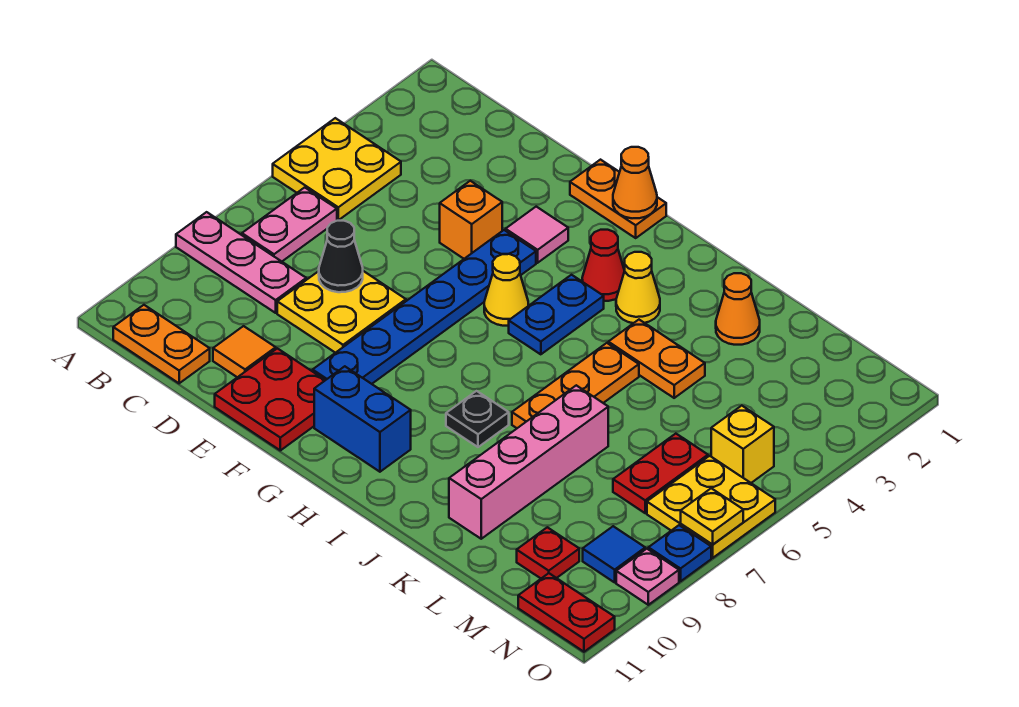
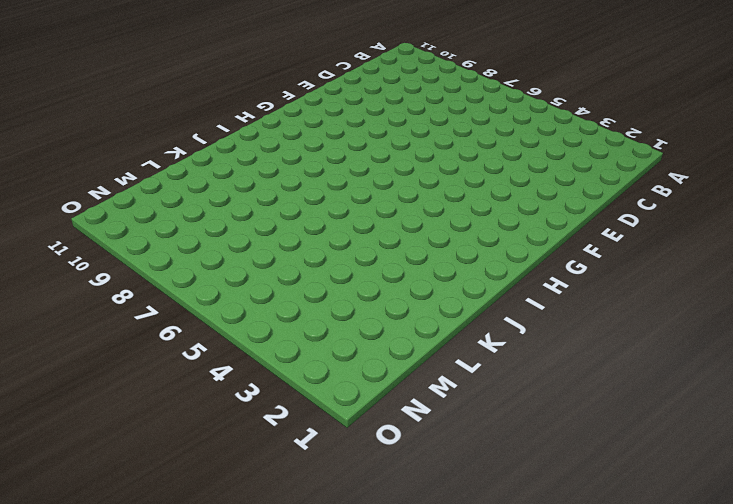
none -> yellow plate A4:B5 level 1
none -> pink plate A8:C8 level 1
none -> pink plate B6:B7 level 1
none -> orange plate B11:C11 level 1

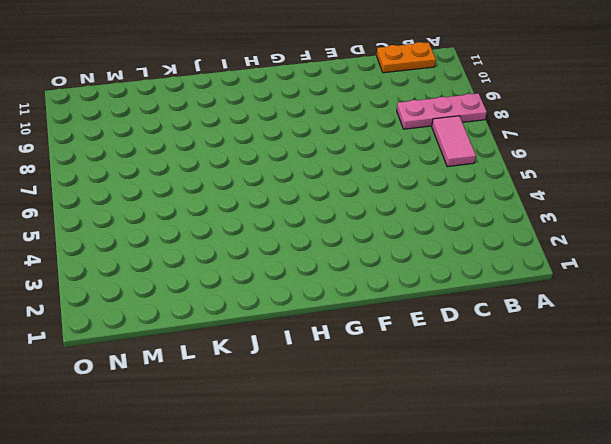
pink tile B6:B7 level 1 -> pink plate B6:B7 level 1
none -> yellow plate A4:B5 level 1
none -> yellow plate D7:E8 level 1
none -> orange tile D10 level 1
none -> orange brick E4 level 1

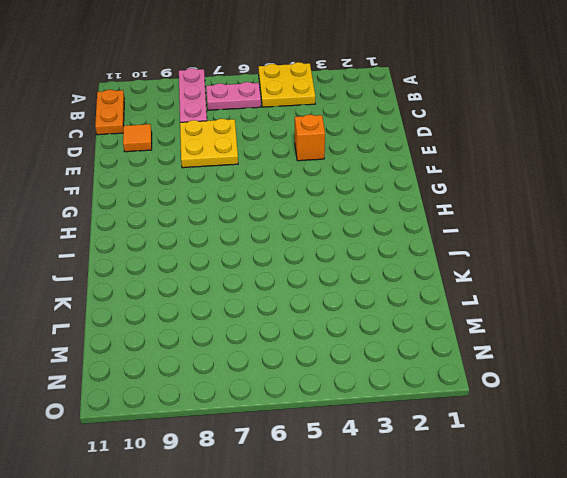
none -> red plate E10:F11 level 1
none -> orange plate F1:G1 level 1
none -> pink tile F3 level 1
none -> blue plate F4:F9 level 1

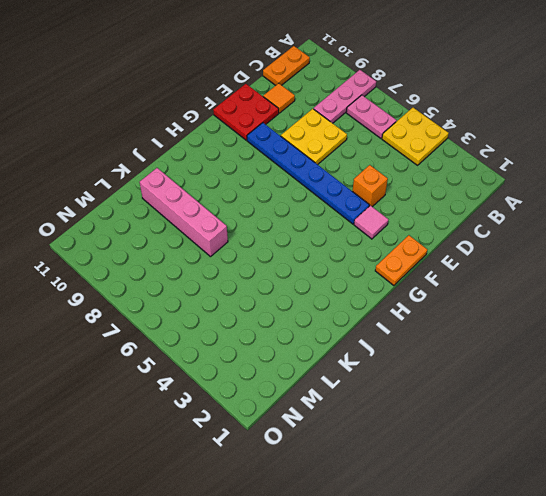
none -> yellow cone G5 level 1
none -> blue brick G10:H10 level 1
none -> red cone H3 level 1
none -> blue plate H4:H5 level 1

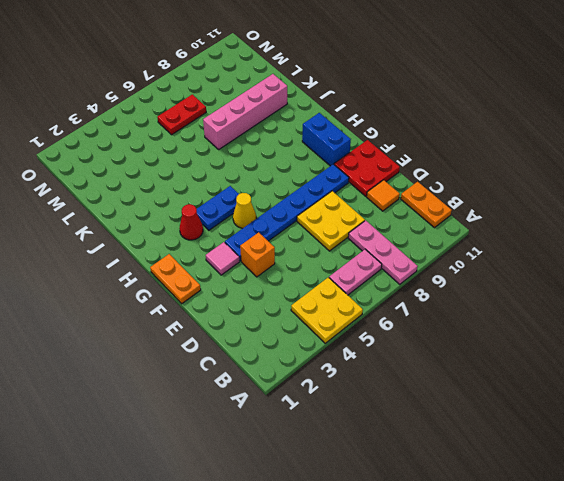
none -> yellow cone I3 level 1
none -> black plate I8 level 1
none -> orange plate J4:K4 level 1
none -> orange plate J5:J7 level 1

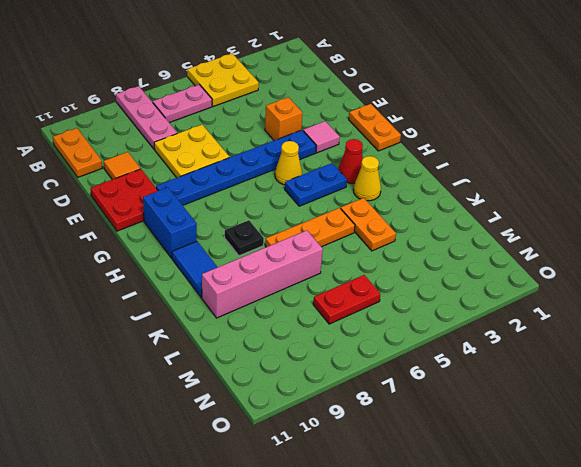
blue tile I10:J10 level 1 -> none
none -> orange cone K2 level 1
none -> red plate M10 level 1
none -> yellow brick N5 level 1
none -> yellow plate N6:O7 level 1

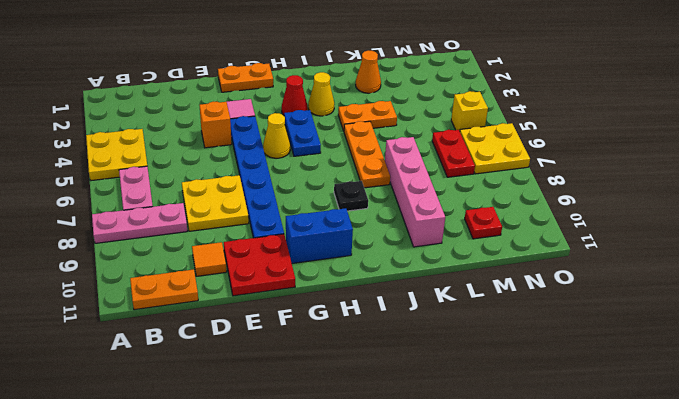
none -> blue tile N9 level 1
none -> red plate N11:O11 level 1
none -> blue plate O8 level 1
none -> pink plate O9 level 1

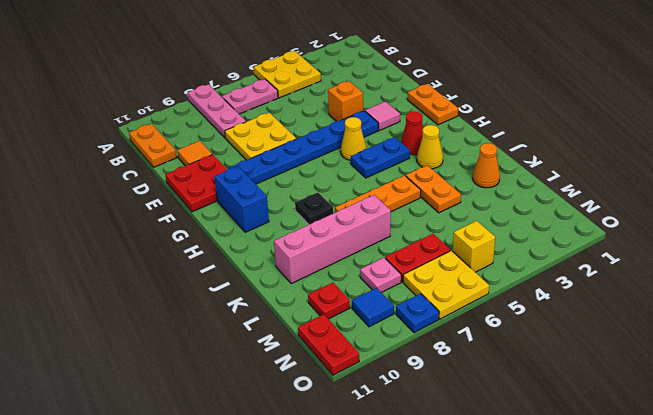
pink plate M8 level 1 -> pink plate O9 level 1
none -> black cone D7 level 2
none -> orange cone G1 level 2
none -> yellow plate O7 level 2

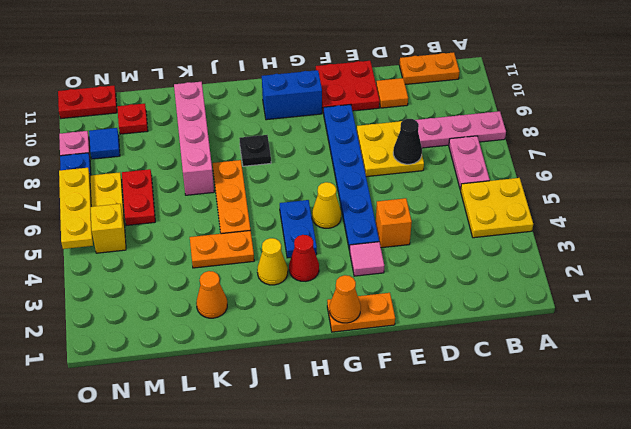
yellow plate O5:O7 level 2 -> yellow plate O7 level 2

